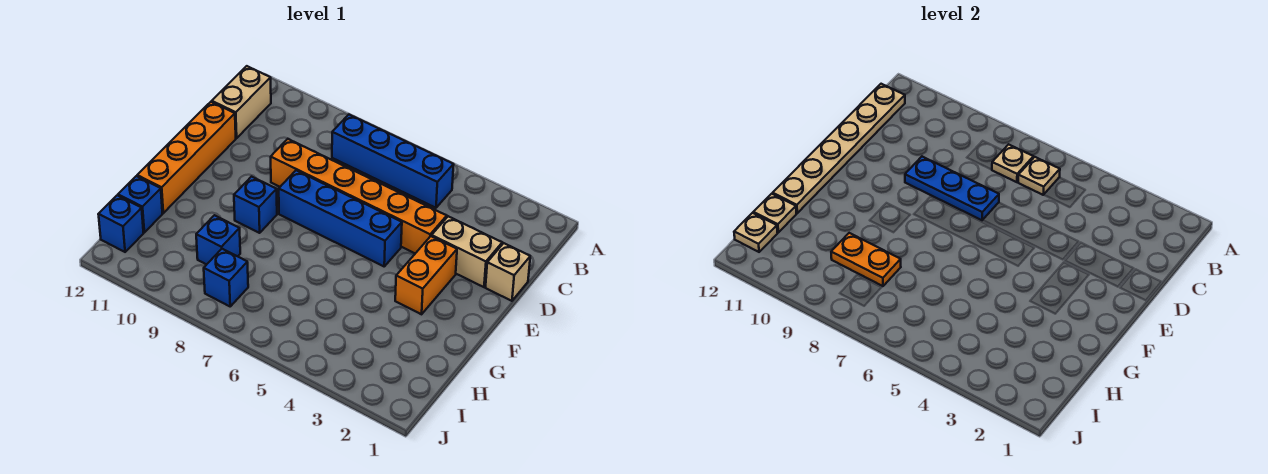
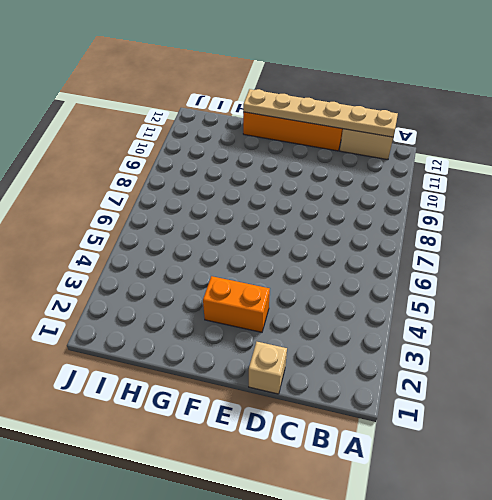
none -> blue brick B5:B8 level 1
none -> tan brick D2:D3 level 1
none -> orange brick D4:D9 level 1

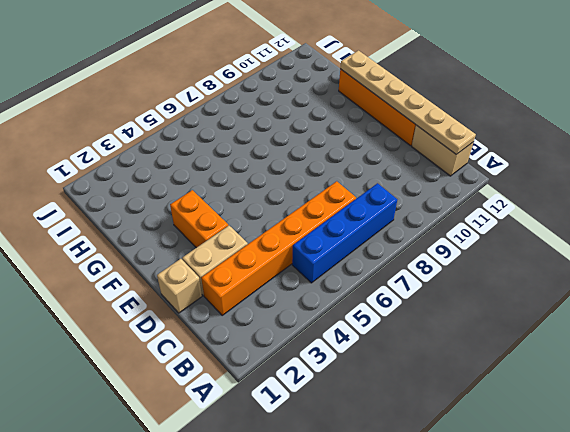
orange brick C2:C7 level 1 -> orange brick D4:D9 level 1
none -> blue brick E5:E8 level 1
none -> blue brick F9 level 1
none -> blue brick H9 level 1

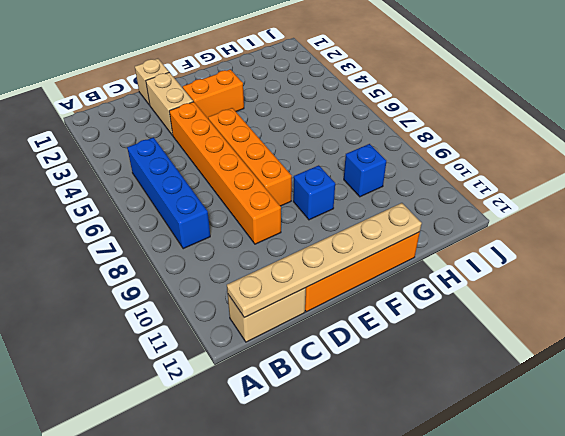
orange brick E5:E8 level 1 -> blue brick E5:E8 level 1
none -> blue brick H12 level 1
none -> blue brick I8 level 1
none -> blue brick I12 level 1

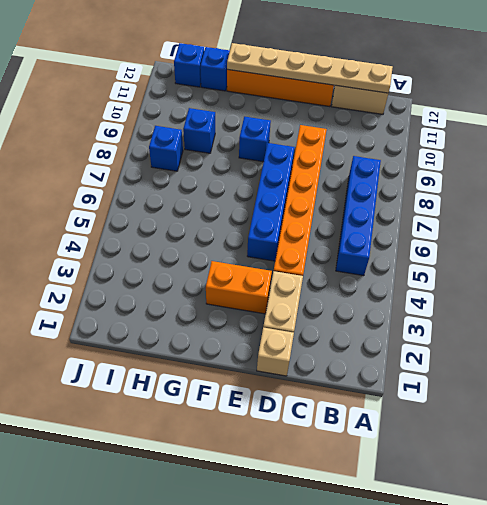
none -> tan plate B6 level 2
none -> tan plate B7 level 2
none -> blue plate D7:D9 level 2

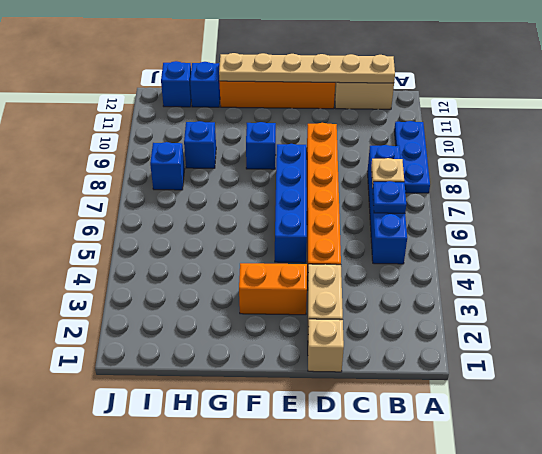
blue plate A8:A10 level 1 -> blue plate D7:D9 level 2
blue plate B6 level 2 -> tan plate B6 level 2
none -> orange plate H8:H9 level 2
none -> tan plate H12 level 2
none -> tan plate I12 level 2

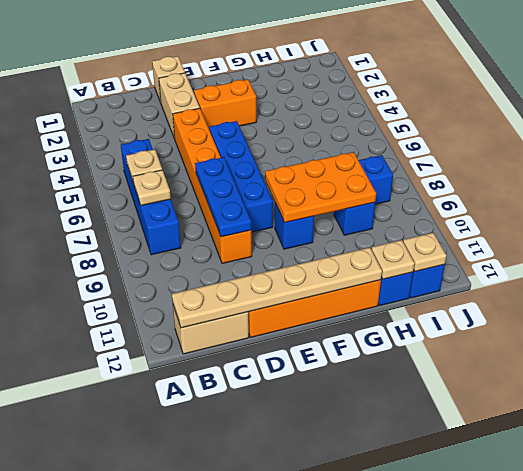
orange plate F8:H9 level 2 -> orange plate H8:H9 level 2

